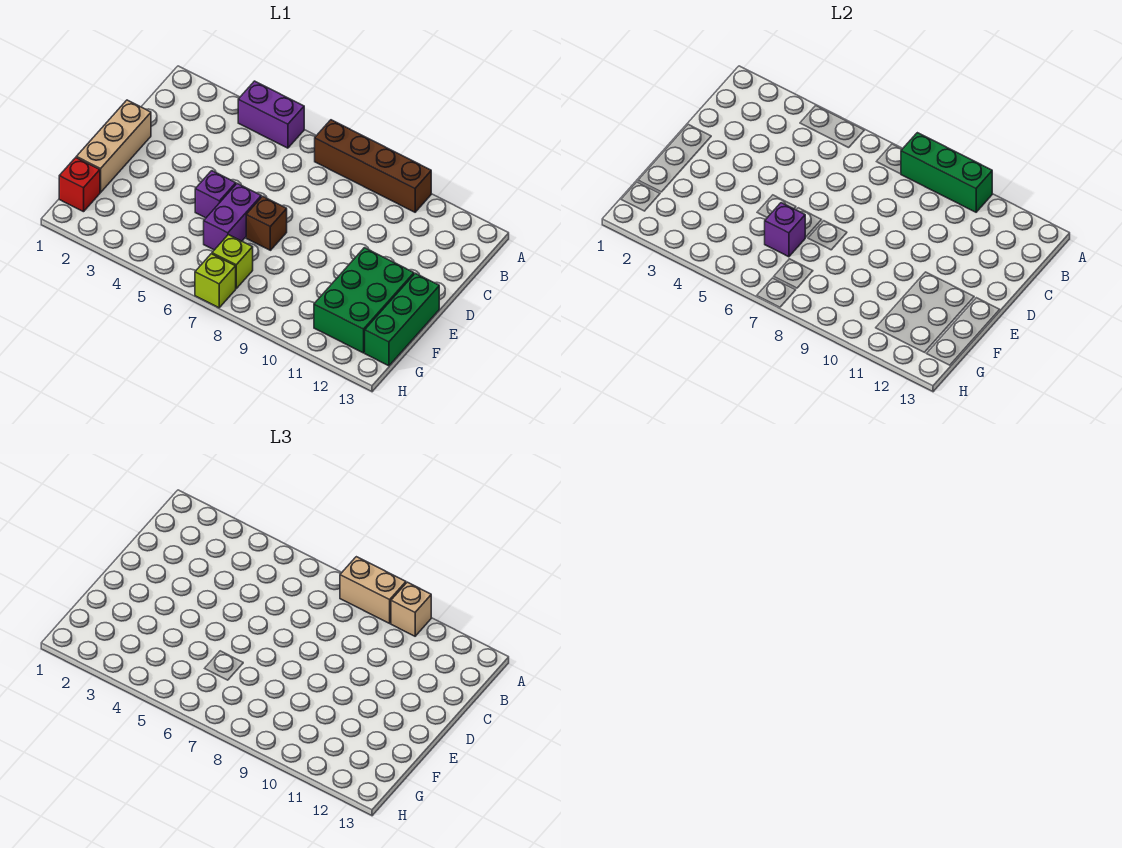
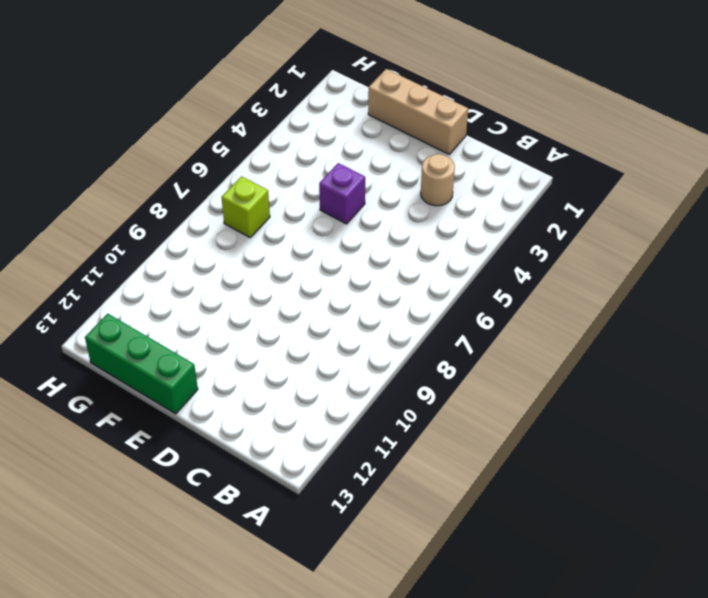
tan round brick C3 level 1 -> none
none -> purple brick A4:A5 level 1
none -> brown brick A7:A10 level 1
none -> purple brick E6:F6 level 1

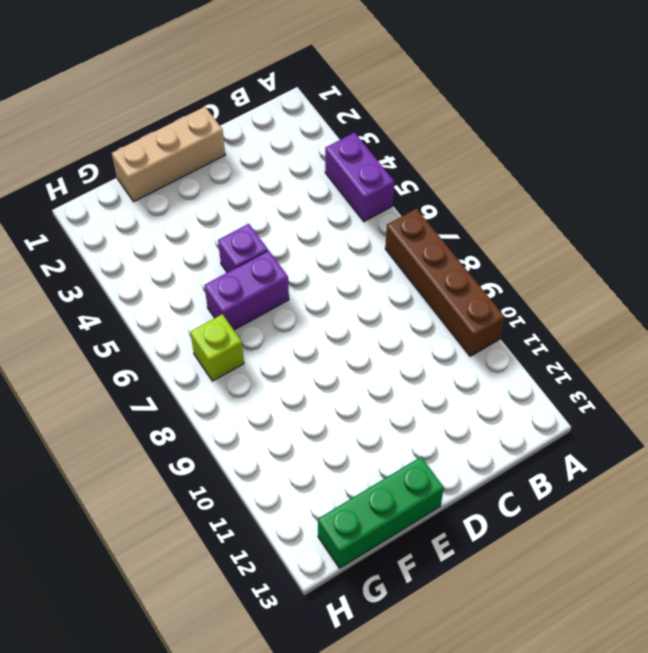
none -> brown brick E7 level 1
none -> green brick E11:G12 level 1
none -> red brick G1 level 1

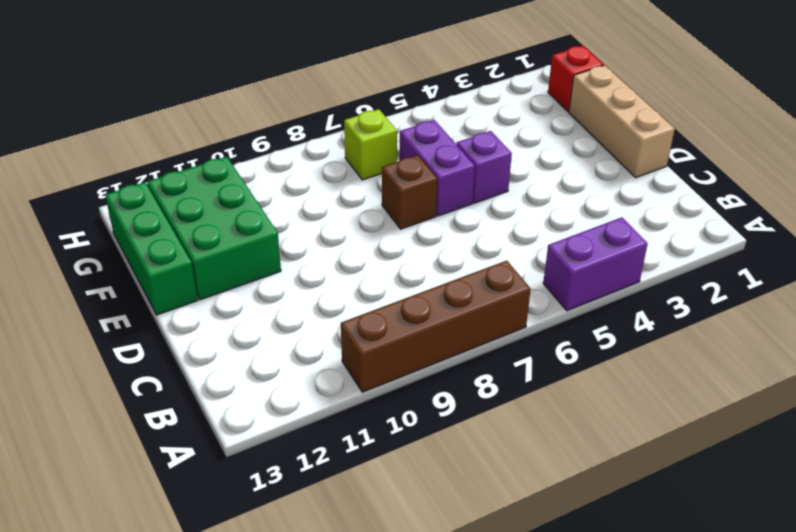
none -> lime brick H7 level 1
none -> green brick A8:A10 level 2
none -> purple brick F6 level 2

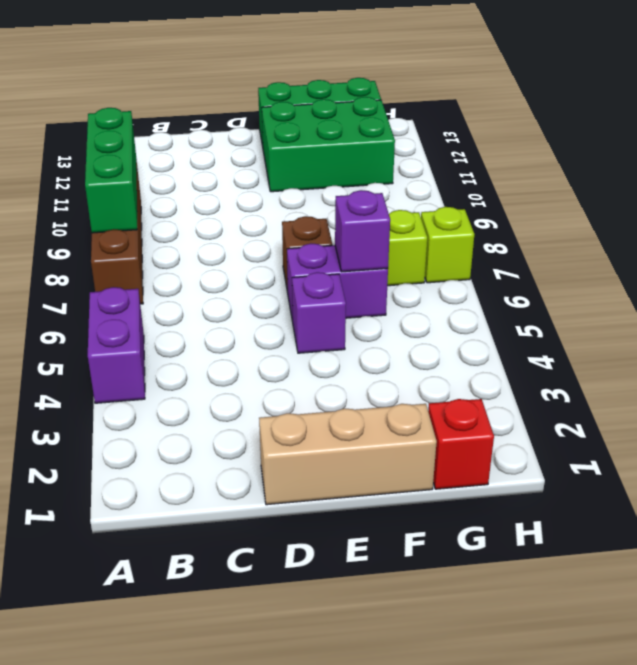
none -> tan brick A8:A9 level 3
none -> tan brick A10 level 3

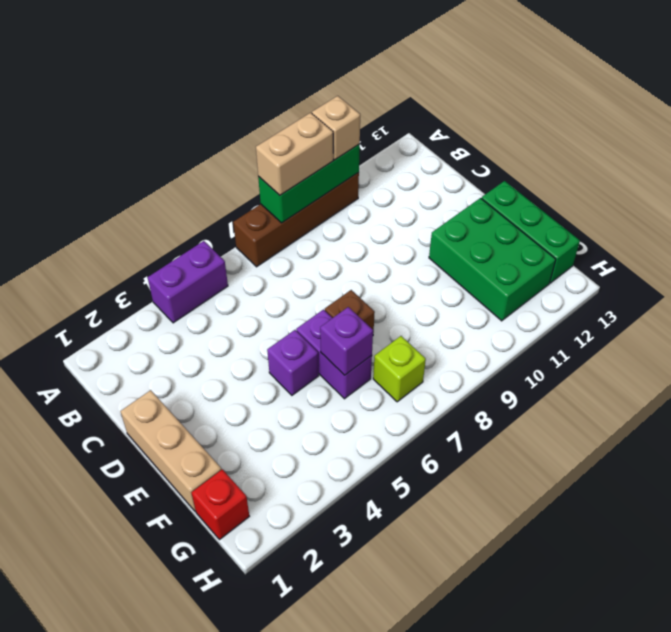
none -> lime brick H7 level 1

